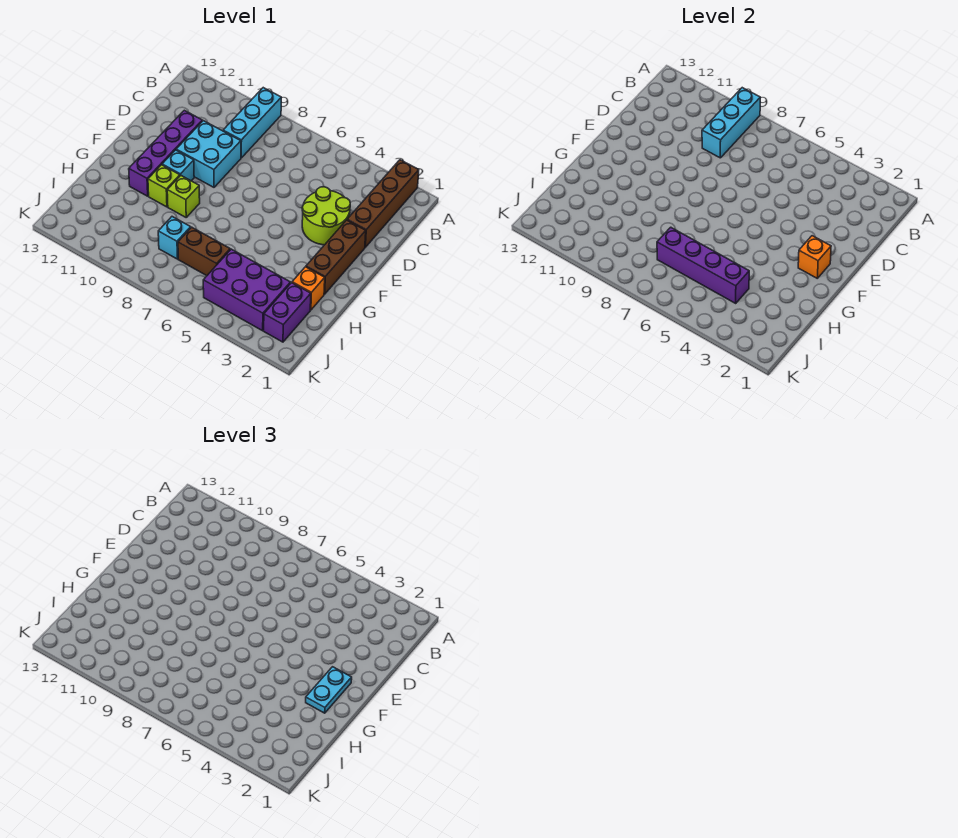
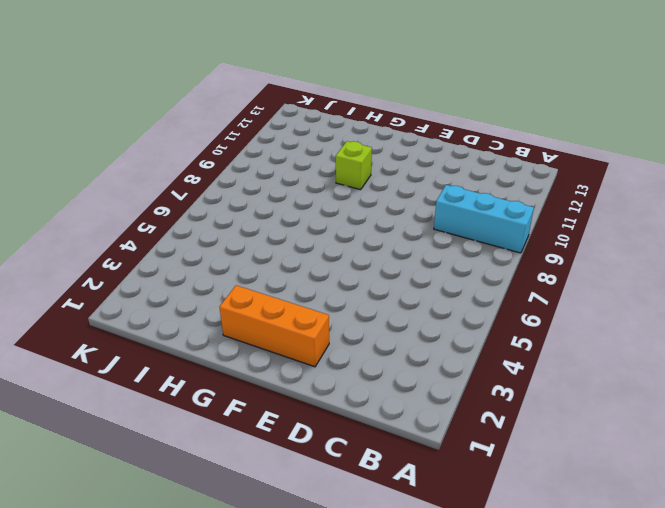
orange brick E2:G2 level 1 -> brown brick E2:G2 level 1
none -> brown brick A2:D2 level 1
none -> lime round brick D3:E4 level 1
none -> cyan brick D9:E10 level 1

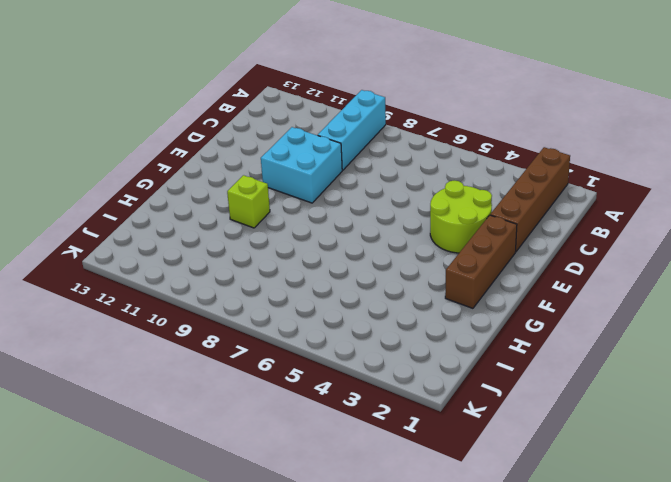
none -> purple brick D11:G11 level 1
none -> cyan brick F10 level 1
none -> lime brick G9 level 1

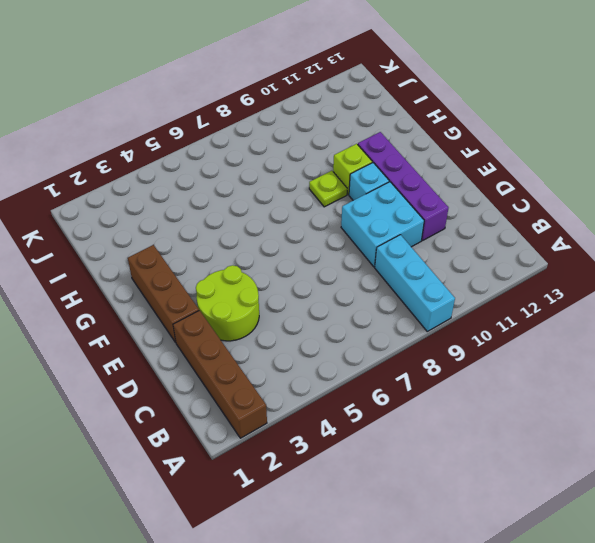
lime plate G9 level 1 -> lime brick G9 level 1
none -> orange brick H2 level 1
none -> purple brick I2:J2 level 1
none -> purple brick I3:J5 level 1

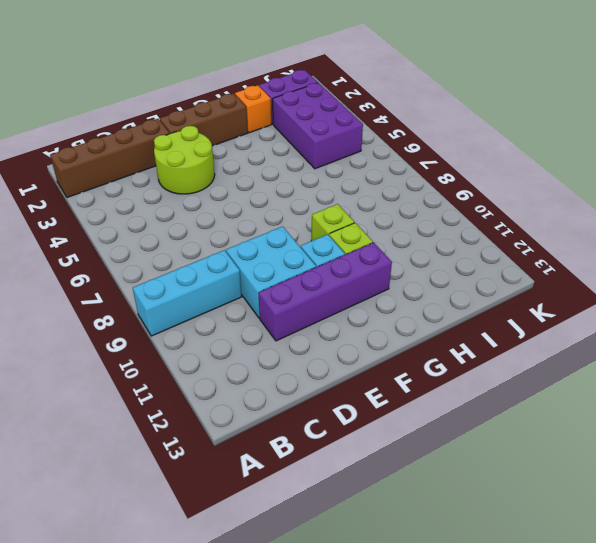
none -> brown brick I6:I7 level 1
none -> cyan brick I8 level 1
none -> cyan brick A9:C9 level 2

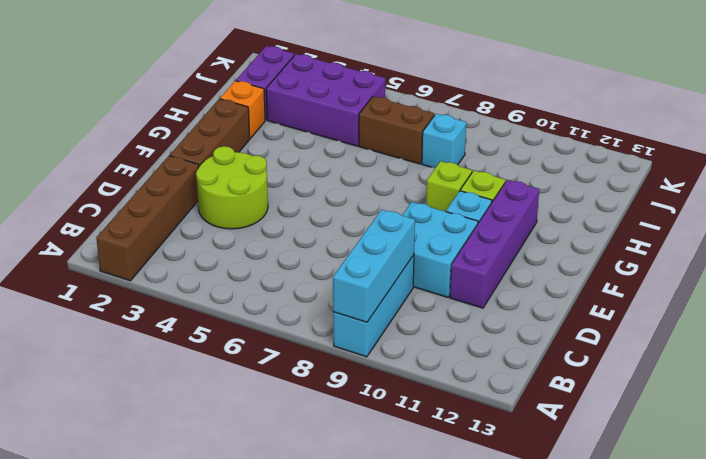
none -> orange brick F2 level 2
none -> purple brick I4:I7 level 2
none -> cyan plate F2:G2 level 3

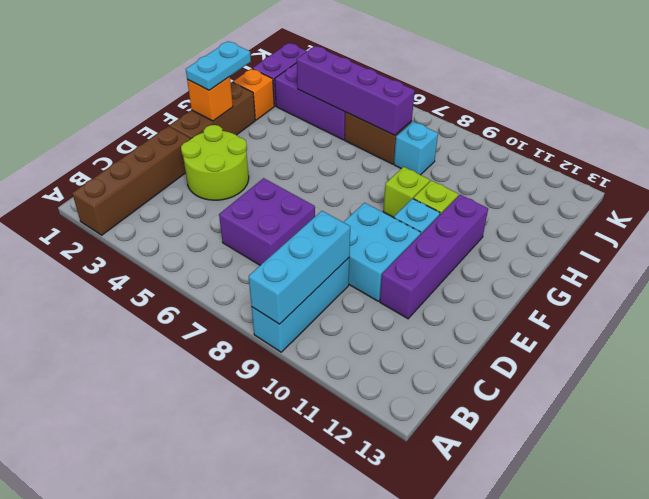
purple brick C6:D7 level 1 -> none

